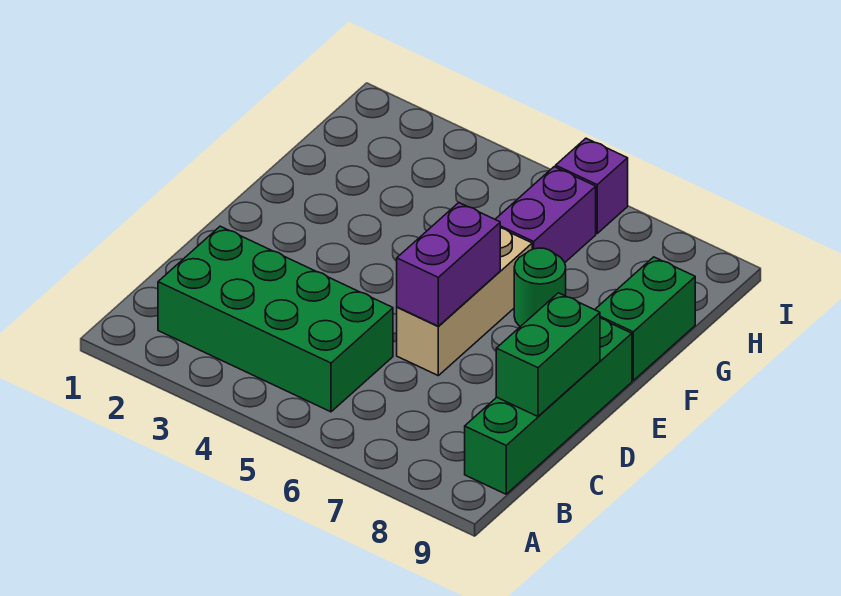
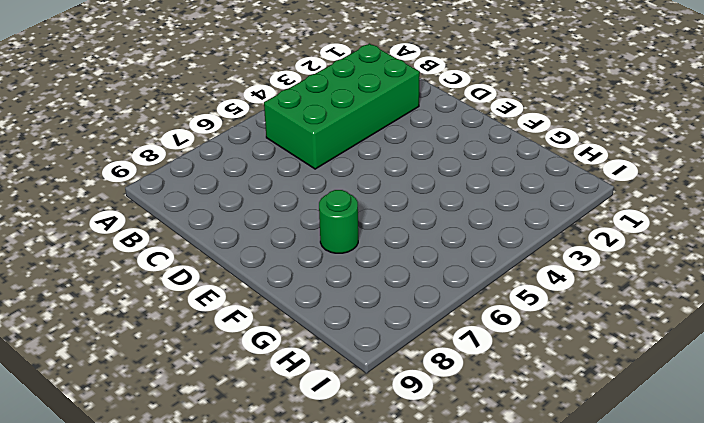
none -> green brick B9:E9 level 1
none -> tan brick D6:F6 level 1

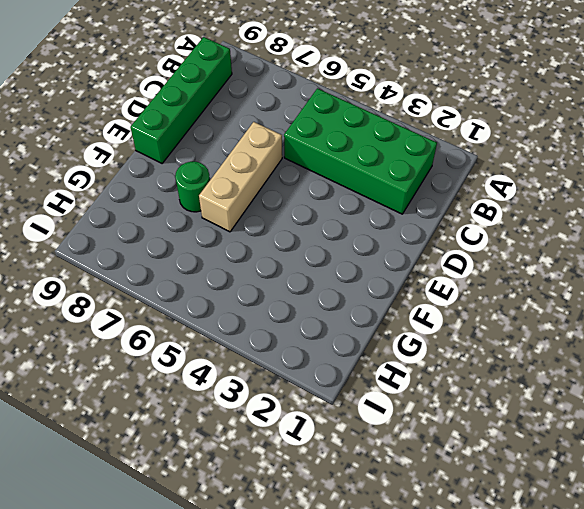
none -> green brick F9:G9 level 1
none -> purple brick G6:H6 level 1

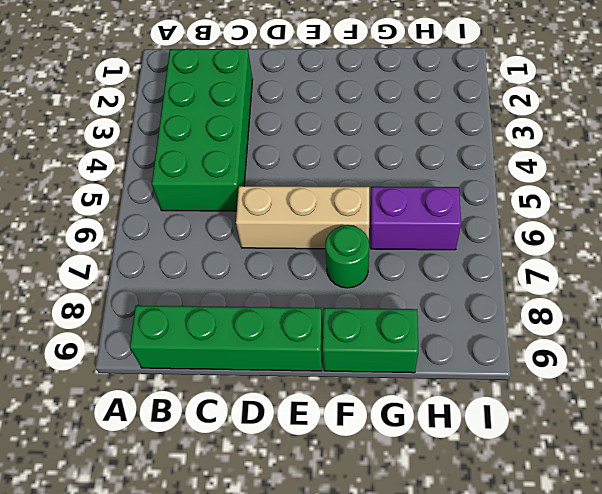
none -> purple brick I6 level 1
none -> green brick C9:D9 level 2

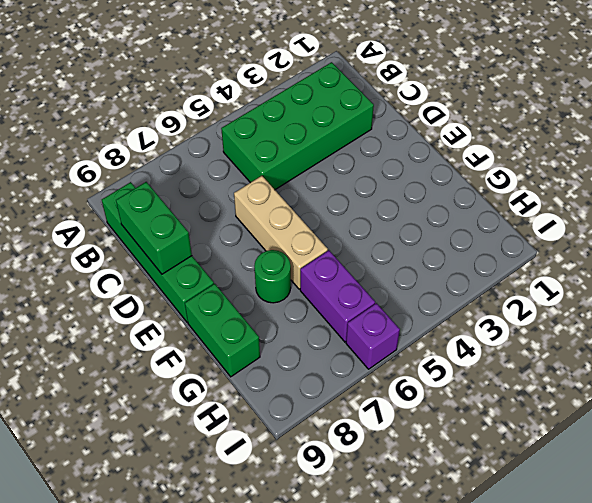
none -> purple brick D6:E6 level 2

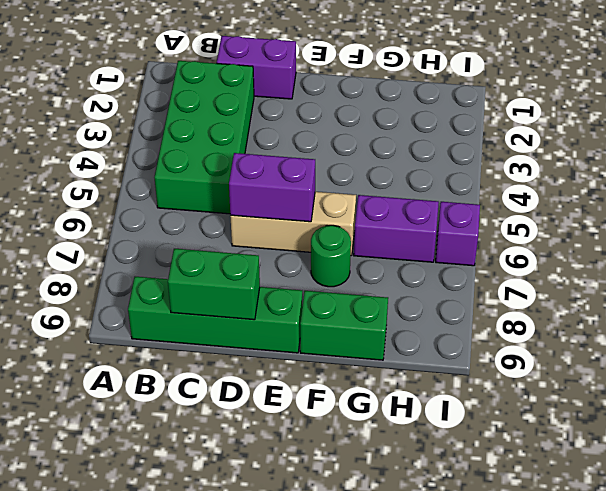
purple brick C1:D1 level 1 -> none

